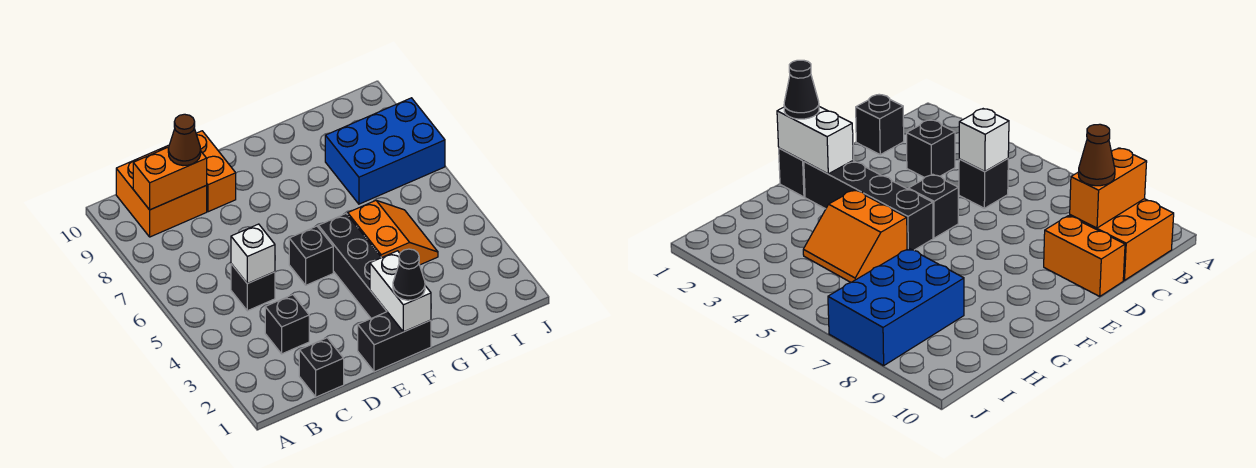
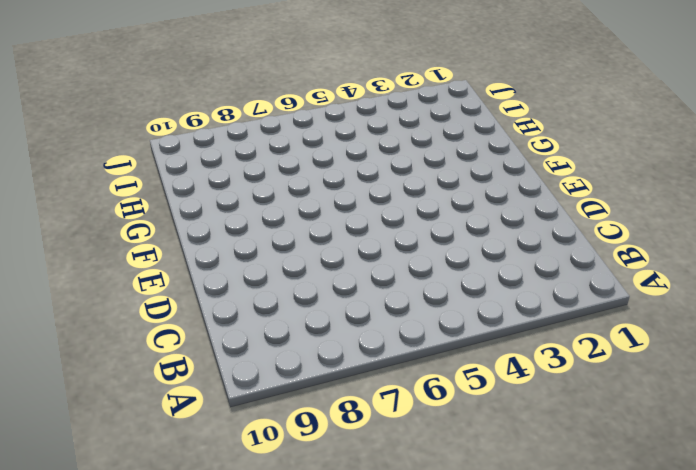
none -> orange brick B9:C10 level 1
none -> black brick C1 level 1
none -> black brick C3 level 1

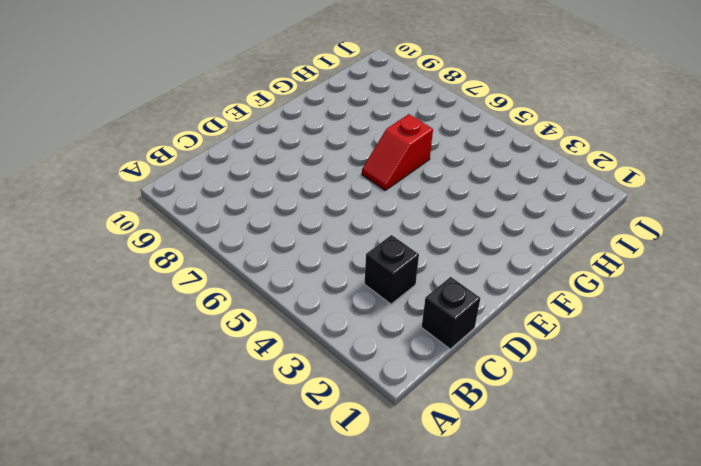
red slope F6:G6 level 1 top G -> none
none -> orange brick B9:C10 level 1
none -> black brick C5 level 1
none -> orange brick D9:D10 level 1

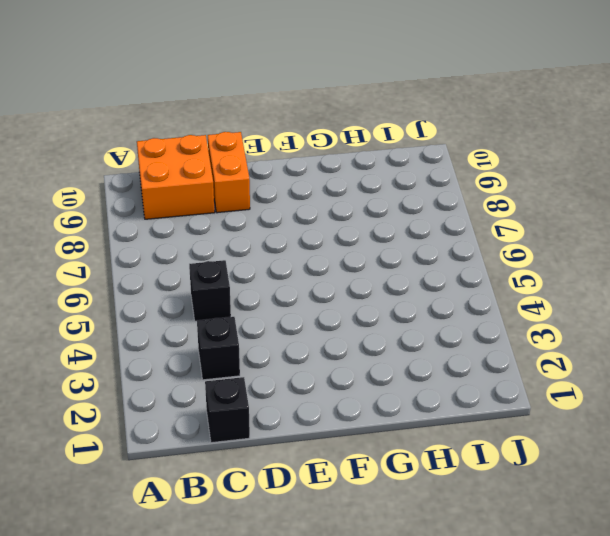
none -> black brick E1:F1 level 1
none -> black brick E5 level 1
none -> black brick F2:F5 level 1

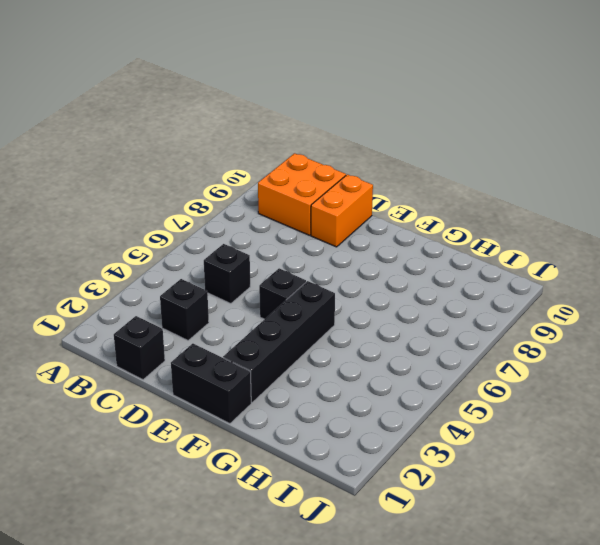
none -> orange slope G4:H5 level 1 top G
none -> blue brick H7:J8 level 1
none -> orange brick B9:C9 level 2

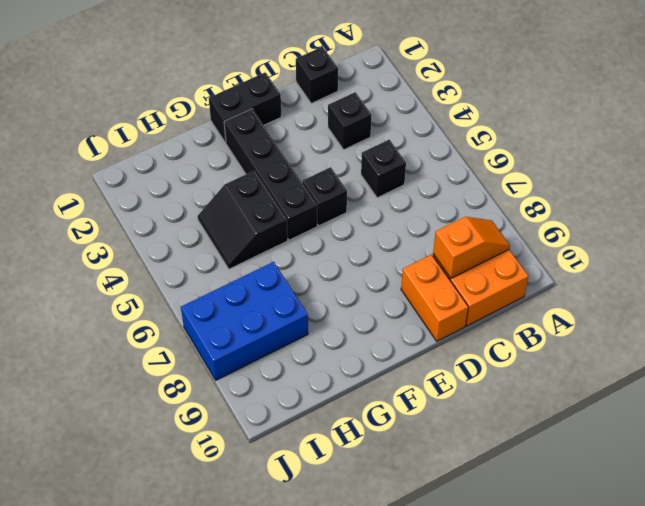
orange slope B9:C9 level 2 top C -> orange brick B9:C9 level 2
black slope G4:H5 level 1 top G -> orange slope G4:H5 level 1 top G
none -> white brick C5 level 2
none -> white brick F1:F2 level 2
none -> brown cone C9 level 3

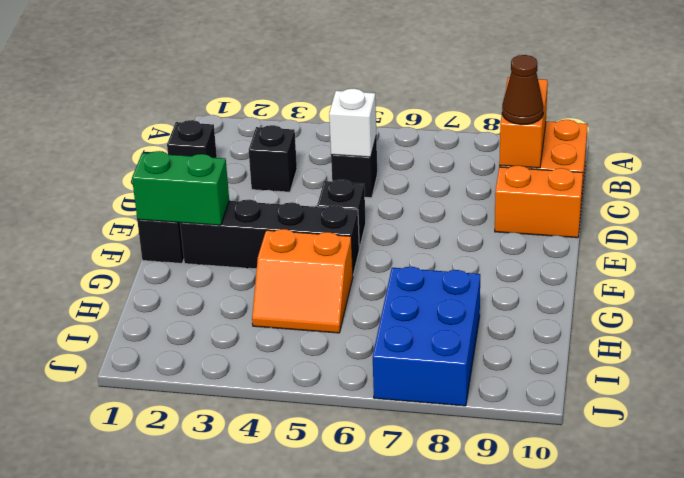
green brick F1:F2 level 2 -> white brick F1:F2 level 2
none -> black cone F1 level 3

